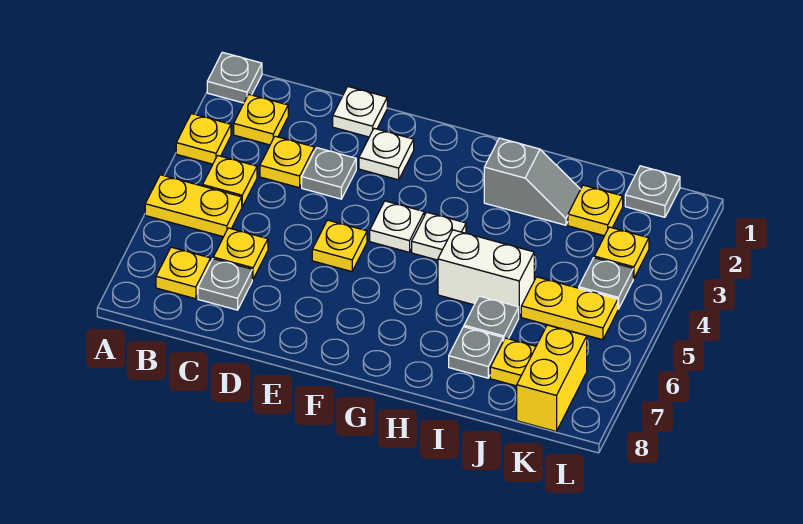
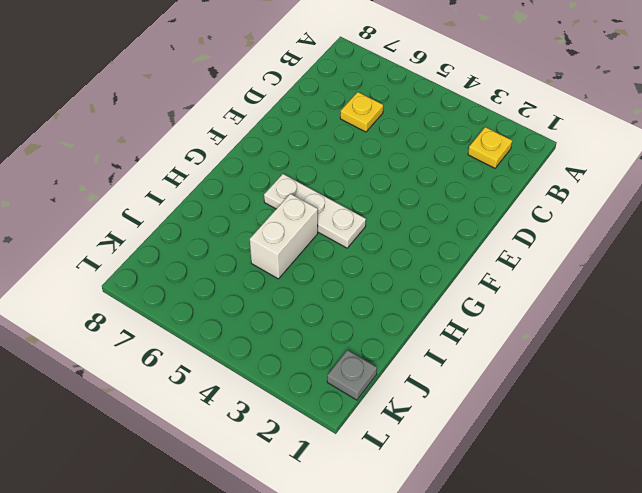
white plate G4:G6 level 1 -> white plate G4 level 1
none -> grey plate A1 level 1
none -> yellow plate A3 level 1
none -> yellow plate A5:B5 level 1

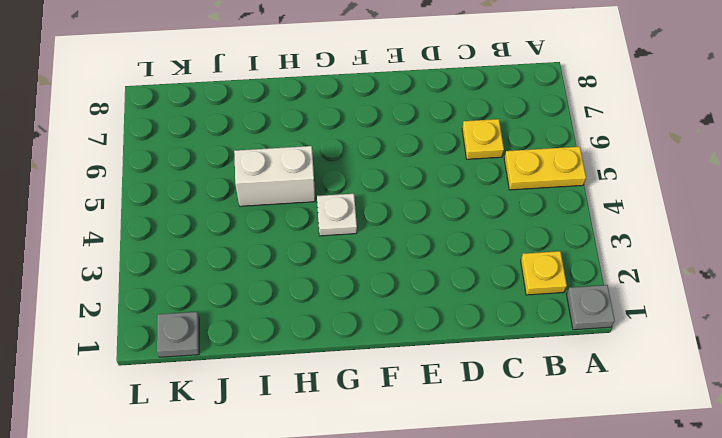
none -> yellow plate A3 level 1
none -> yellow plate B4 level 1
none -> yellow plate B7 level 1

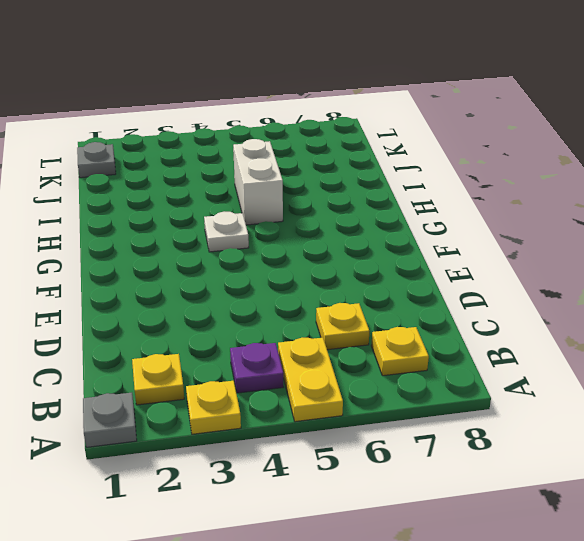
purple plate B4 level 1 -> yellow plate B4 level 1
none -> yellow plate C3 level 1
none -> grey plate C7 level 1
none -> white plate D1 level 1

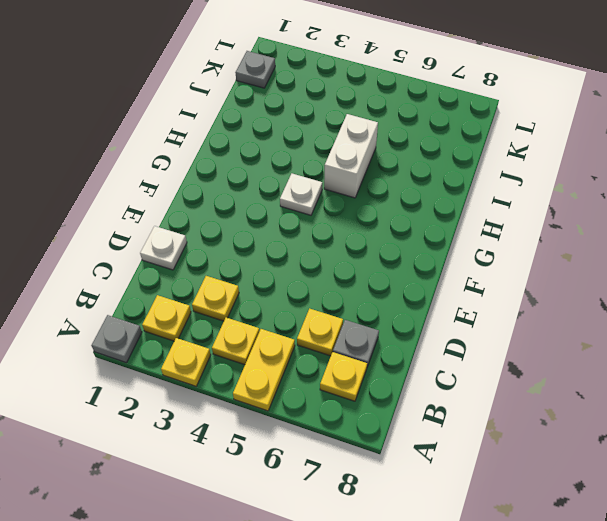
none -> grey plate D3 level 1
none -> white plate E2 level 1
none -> yellow plate E5 level 1

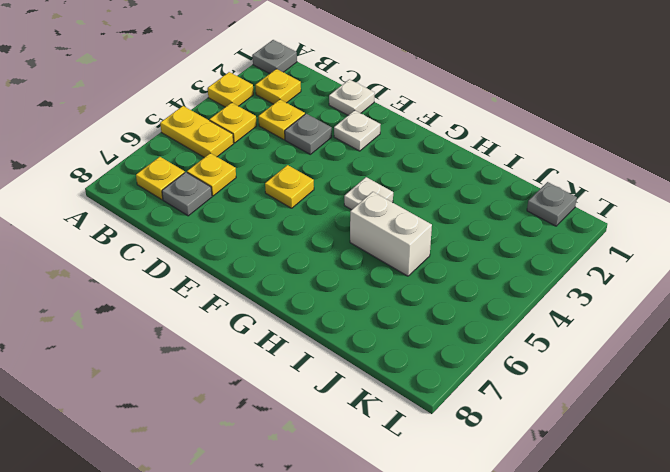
none -> white plate F4 level 1
none -> grey slope H2:I2 level 1 top H
none -> grey plate I6 level 1

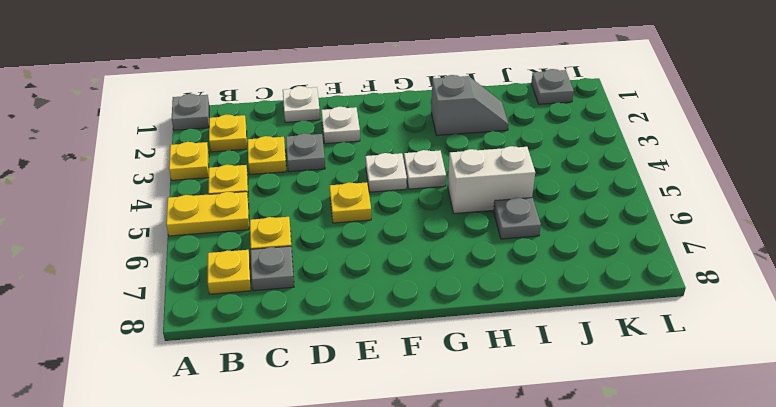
none -> grey plate I7 level 1
none -> yellow plate J2 level 1
none -> yellow plate J5:K5 level 1

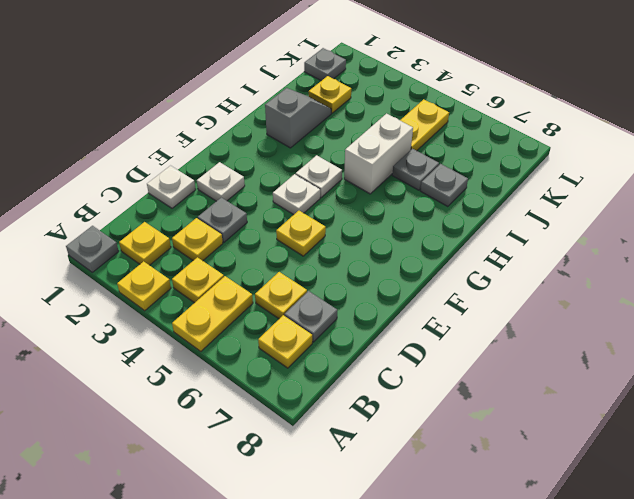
none -> yellow plate J7 level 1
none -> yellow plate K3 level 1
none -> grey plate K4 level 1

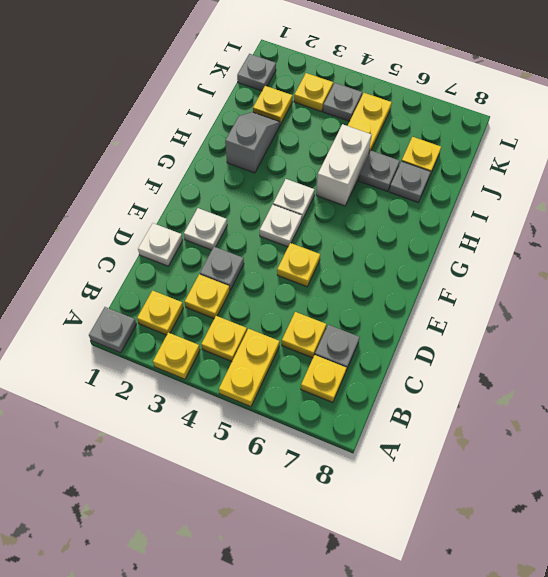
none -> yellow brick K7:K8 level 1

